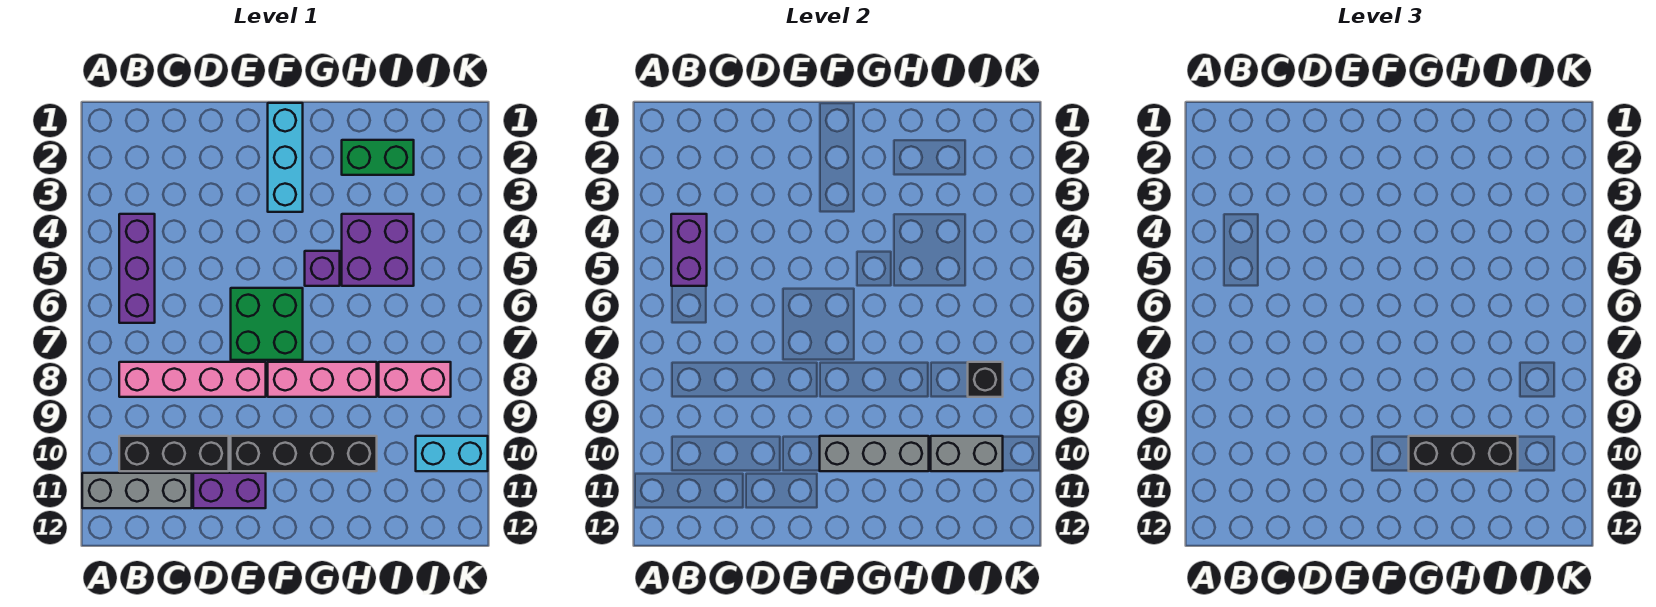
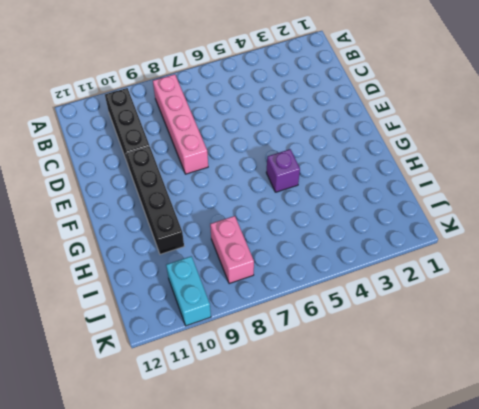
none -> grey brick A11:C11 level 1
none -> purple brick B4:B6 level 1
none -> purple brick D11:E11 level 1

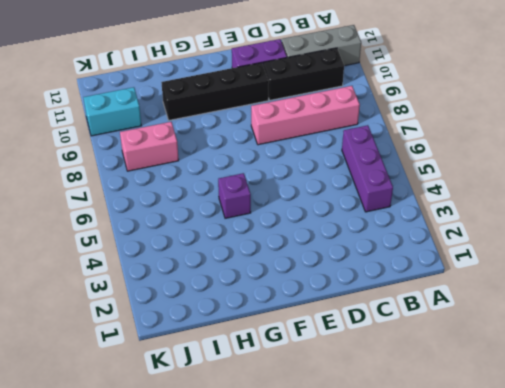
none -> green brick E6:F7 level 1
none -> cyan brick F1:F3 level 1
none -> pink brick F8:H8 level 1

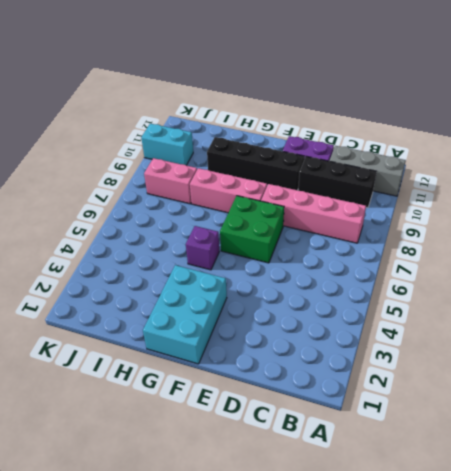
cyan brick F1:G3 level 1 -> cyan brick F1:F3 level 1
none -> purple brick B4:B6 level 1
none -> green brick H2:I2 level 1
none -> purple brick H4:I5 level 1

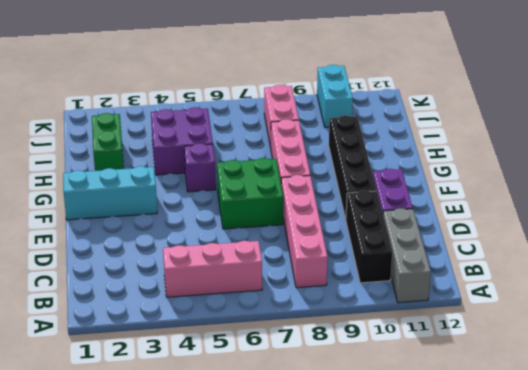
pink brick B4:B6 level 1 -> purple brick B4:B6 level 1
none -> purple brick B4:B5 level 2
none -> grey brick F10:H10 level 2
none -> grey brick I10:J10 level 2

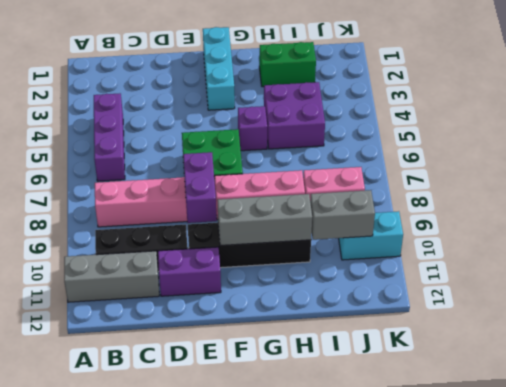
purple brick E8:E9 level 2 -> purple brick B4:B5 level 2
none -> black brick J8 level 2
none -> black brick G10:I10 level 3

